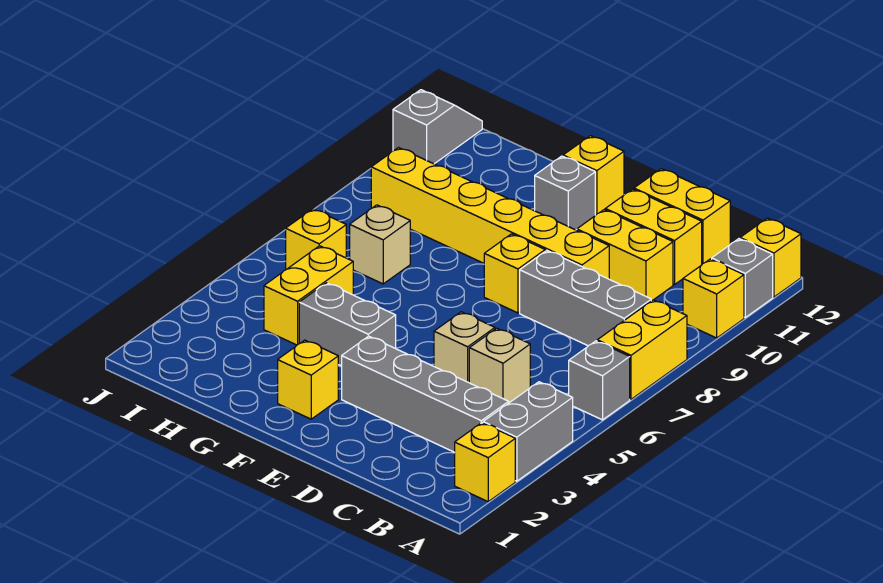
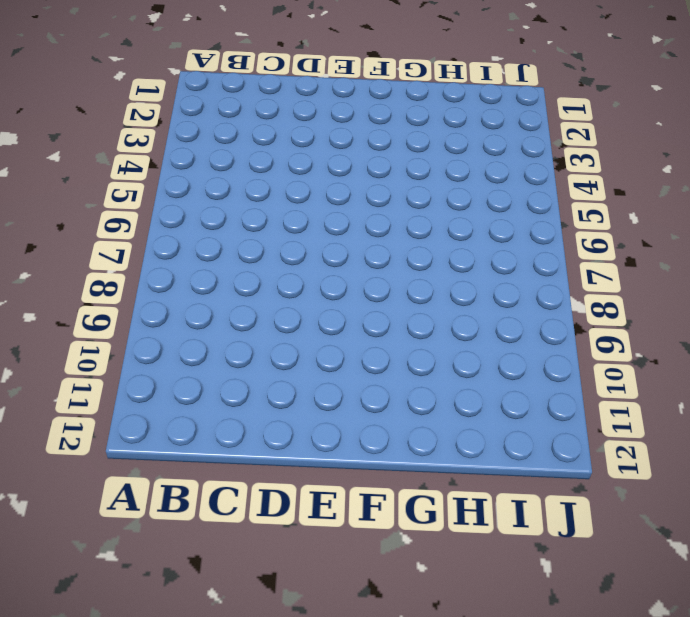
none -> yellow brick A2 level 1
none -> grey brick A3:A4 level 1
none -> grey brick A6 level 1

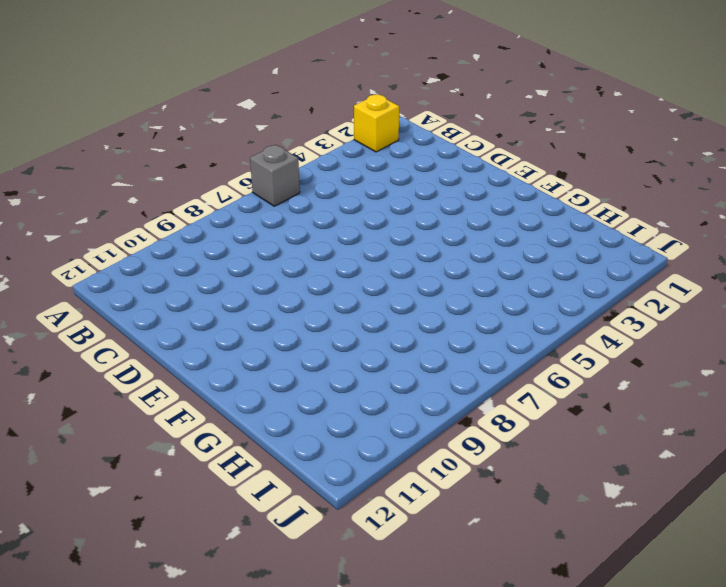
none -> grey brick A3:A4 level 1
none -> yellow brick A7:A8 level 1
none -> yellow brick A10 level 1

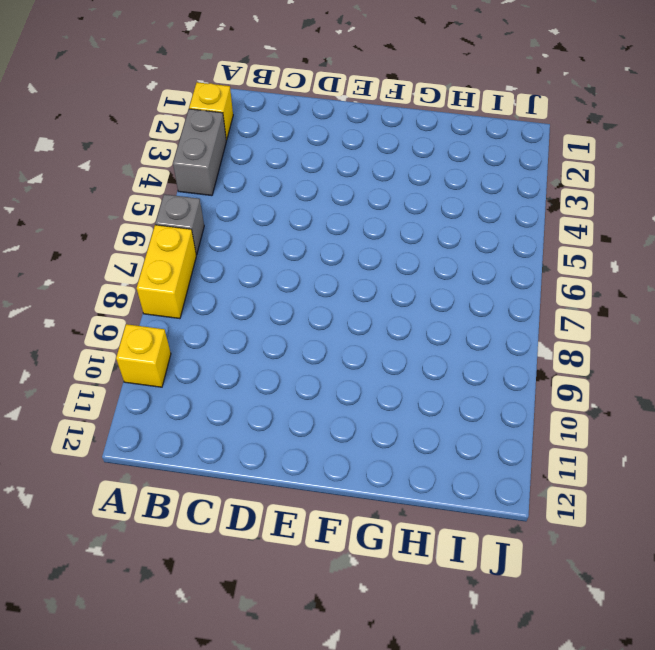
none -> grey brick A11 level 1
none -> yellow brick A12 level 1
none -> grey brick B3:E3 level 1

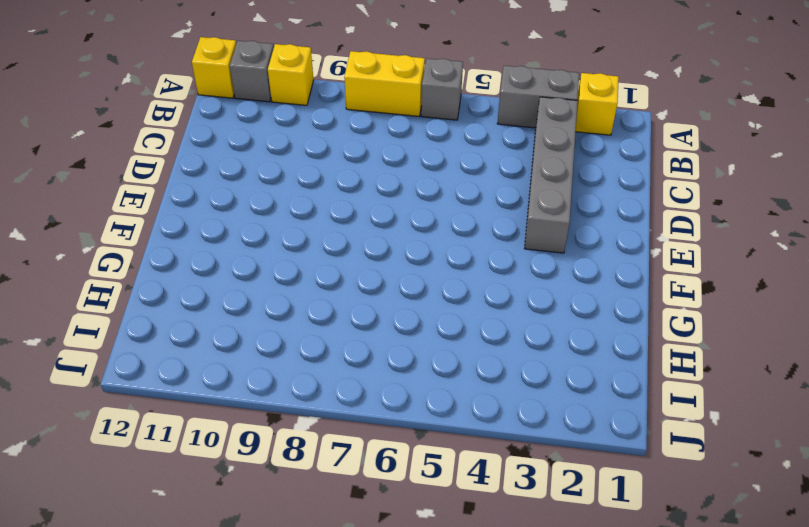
none -> grey brick B8:D8 level 1
none -> tan brick C5 level 1
none -> yellow brick C10:D10 level 1

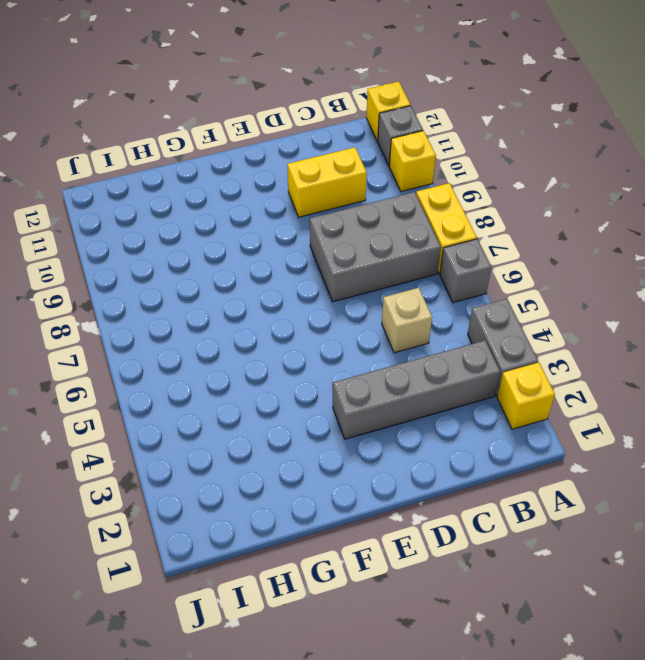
grey brick B7:D8 level 1 -> grey brick B8:D8 level 1
none -> yellow brick C11:D11 level 1
none -> yellow brick C12:D12 level 1
none -> tan brick D5 level 1

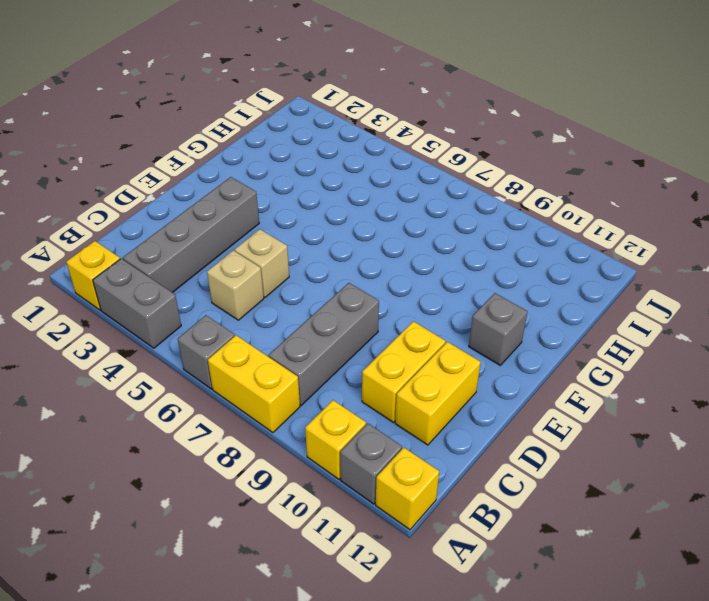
none -> yellow brick C12:D12 level 1
none -> yellow brick D9:I9 level 1
none -> yellow brick E8 level 1

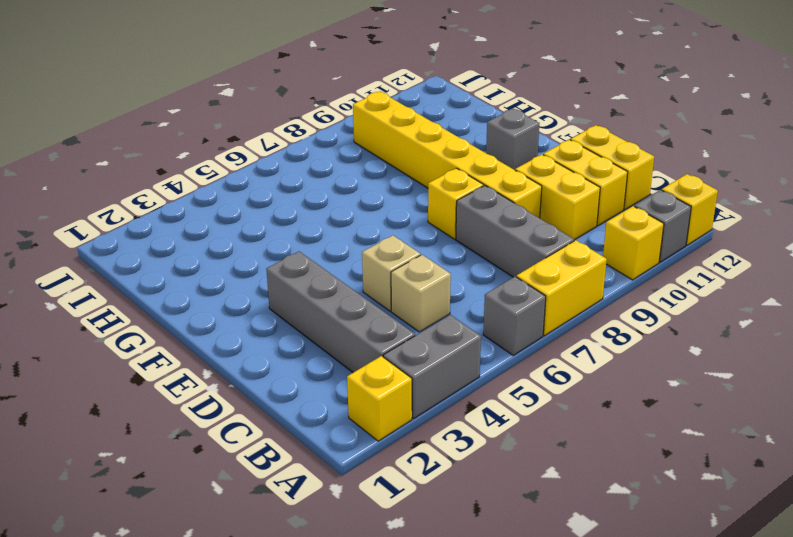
none -> yellow brick F2 level 1
none -> grey brick F4:G4 level 1
none -> yellow brick F12 level 1

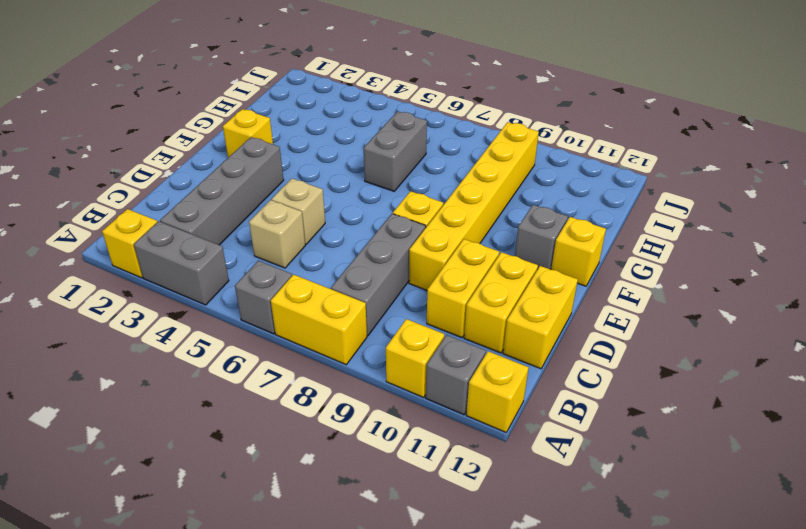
grey brick G6:H6 level 1 -> grey brick F4:G4 level 1
none -> yellow brick H4:H5 level 1
none -> tan brick H7 level 1
none -> yellow brick I6 level 1

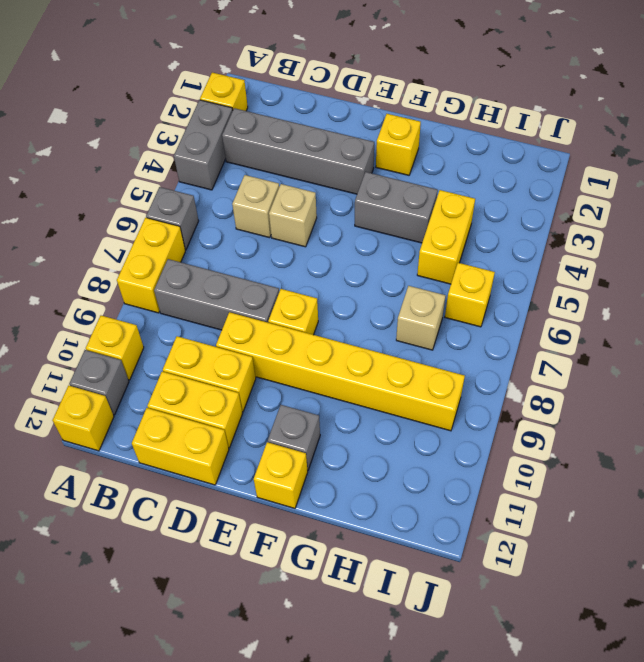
none -> grey slope J11:J12 level 1 top 11

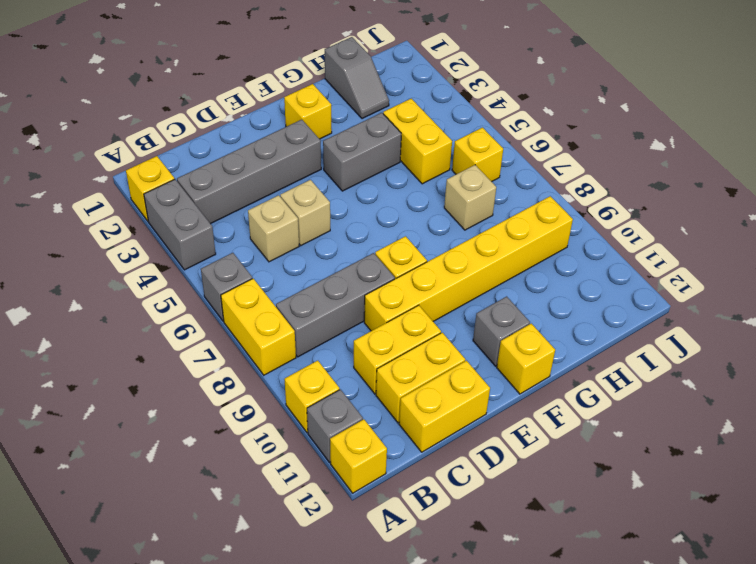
grey slope H1:H2 level 1 top 1 -> grey slope J11:J12 level 1 top 11

